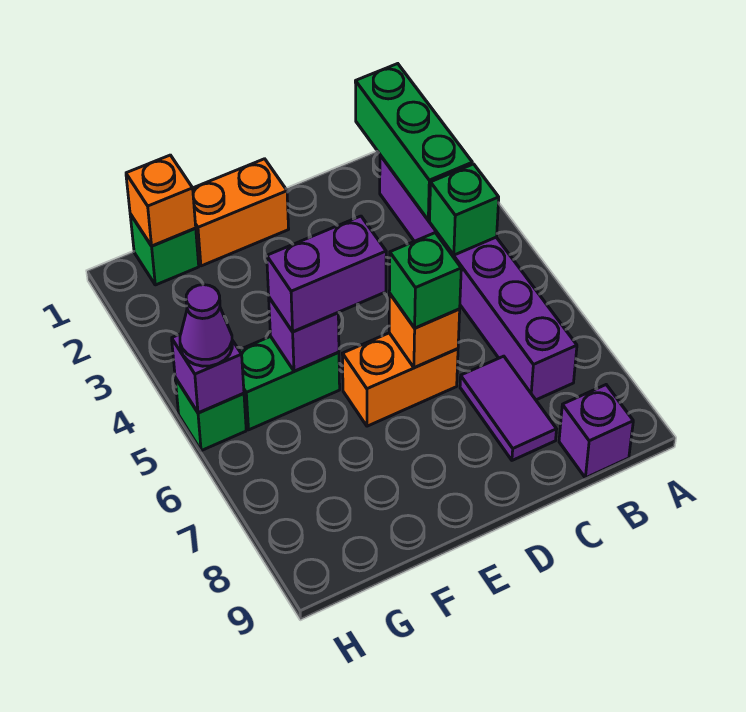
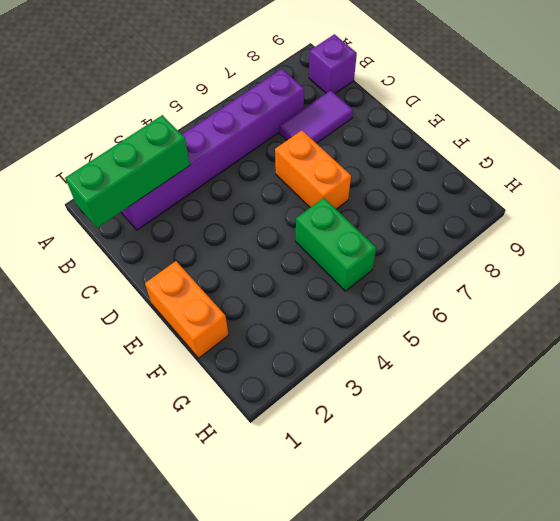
none -> green brick G1 level 1
none -> green brick H5 level 1
none -> green brick B4 level 2

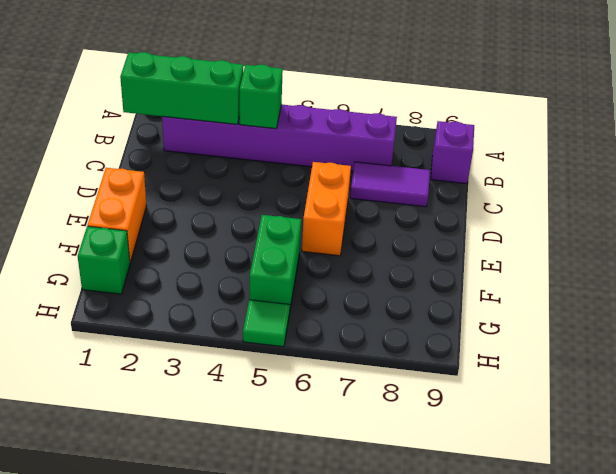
green tile H5 level 1 -> green brick H5 level 1
none -> orange brick D6 level 2
none -> purple brick F5 level 2
none -> orange brick G1 level 2

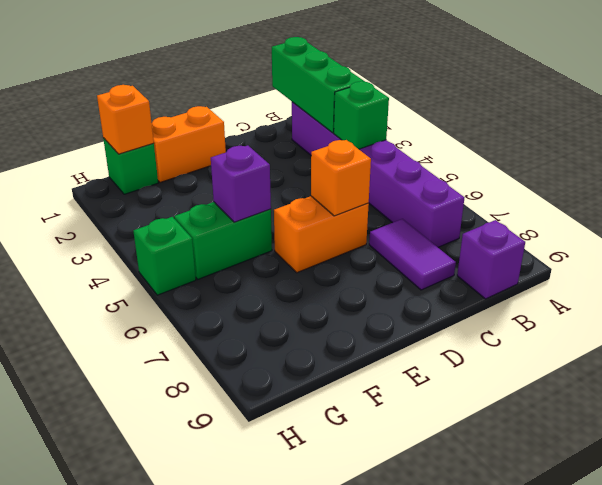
none -> purple brick H5 level 2
none -> green brick D6 level 3
none -> purple brick E5:F5 level 3

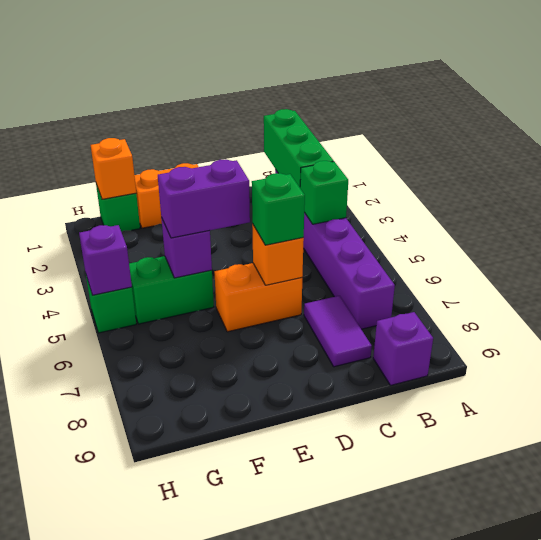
none -> purple cone H5 level 3

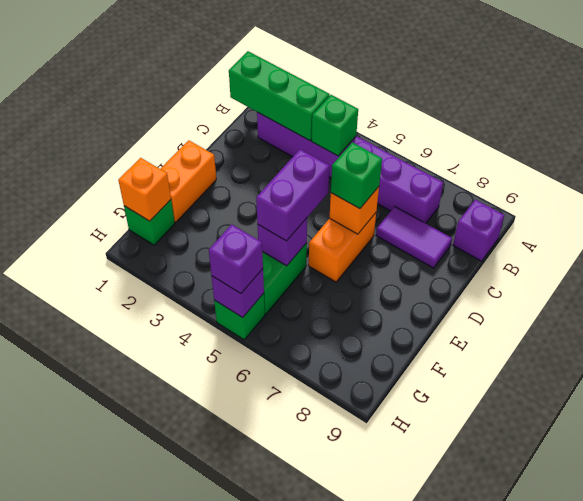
purple brick H5 level 3 -> purple cone H5 level 3

